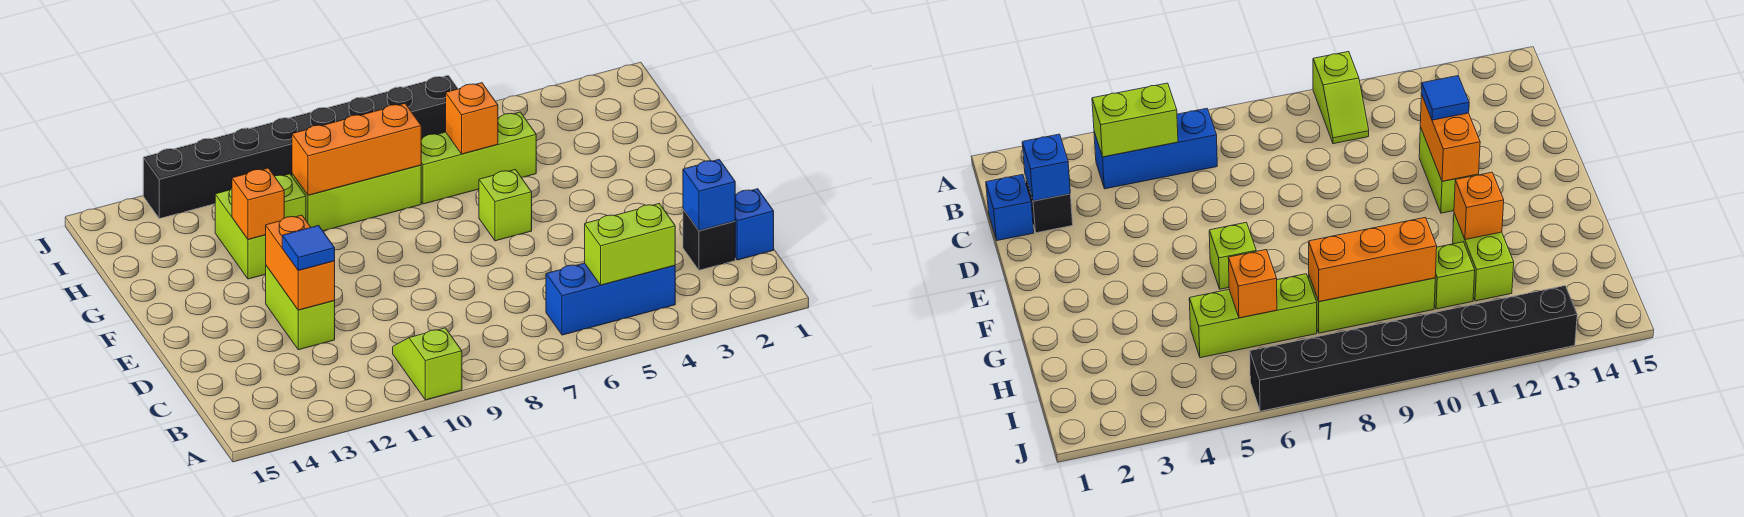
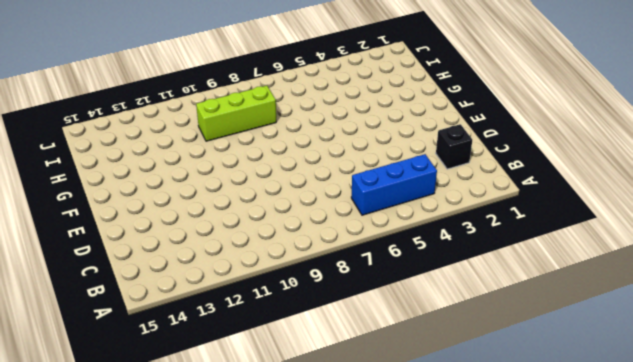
none -> lime slope A10:B10 level 1 top A
none -> blue brick C1 level 1
none -> lime brick D12:E12 level 1

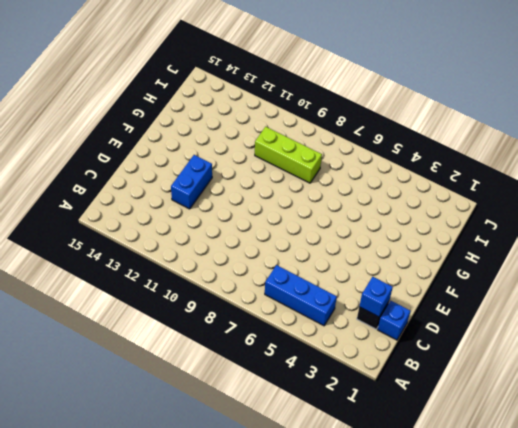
blue brick D12:E12 level 1 -> lime brick D12:E12 level 1
none -> lime slope A10:B10 level 1 top A
none -> lime brick F6 level 1
none -> lime brick G12:H12 level 1

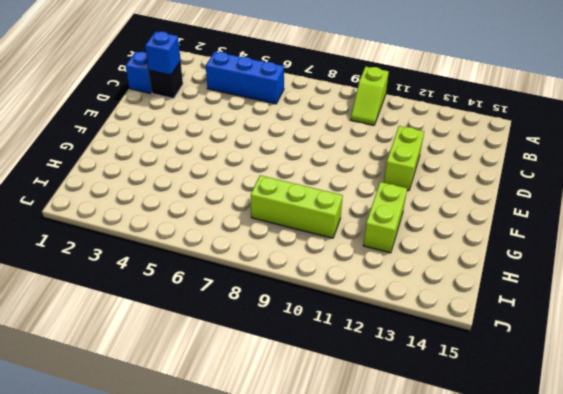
none -> lime brick F6 level 1
none -> lime brick H5:H7 level 1
none -> lime brick H11 level 1

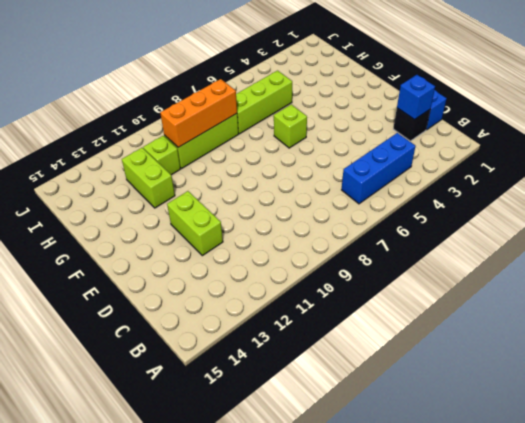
none -> lime slope A10:B10 level 1 top A
none -> black brick J6:J13 level 1
none -> lime brick B4:B5 level 2

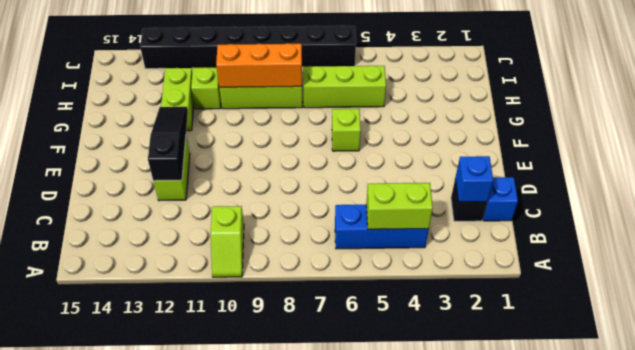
lime slope A10:B10 level 1 top B -> lime slope A10:B10 level 1 top A
black slope D12:F12 level 2 top D -> orange brick D12:E12 level 2
none -> orange brick G12 level 2
none -> orange brick H6 level 2
none -> blue tile D12 level 3

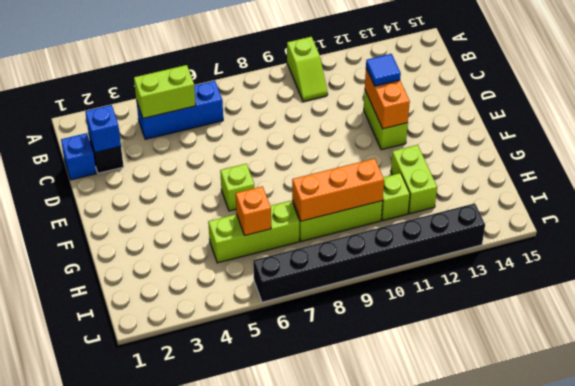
none -> orange brick G12 level 2

